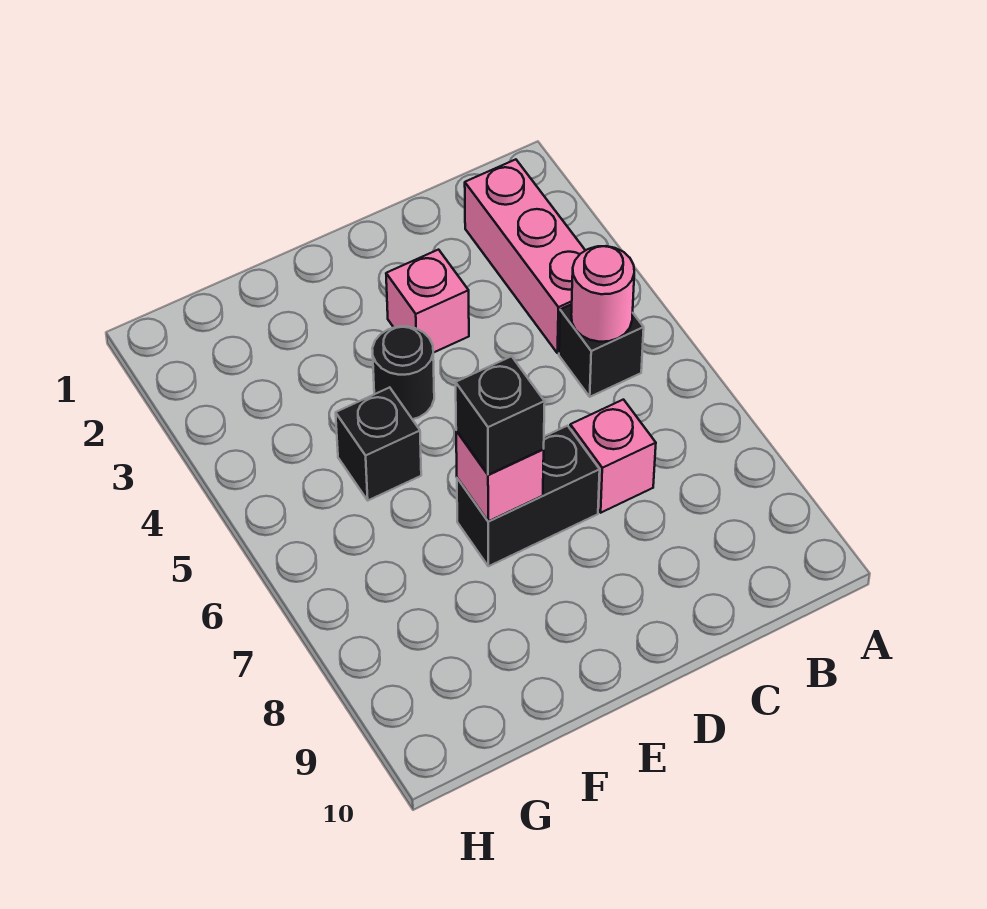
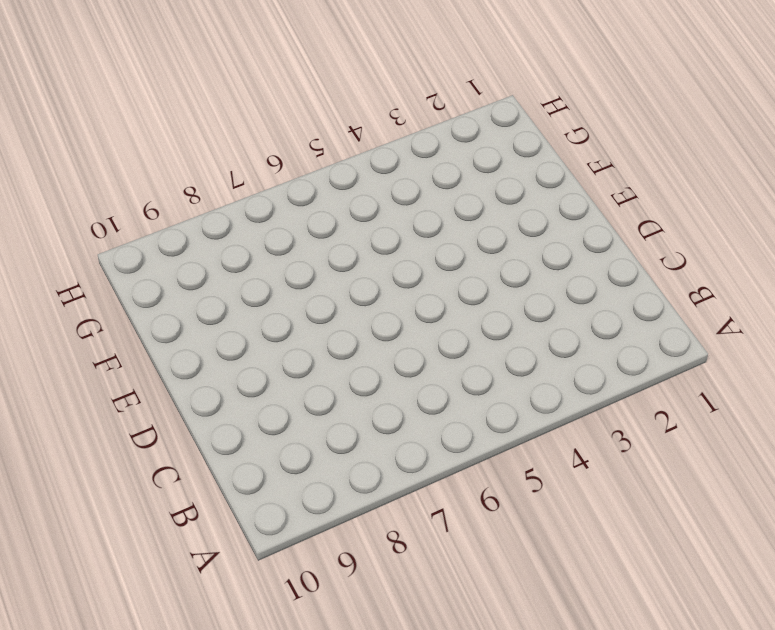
none -> pink brick B2:B4 level 1
none -> black brick B5 level 1

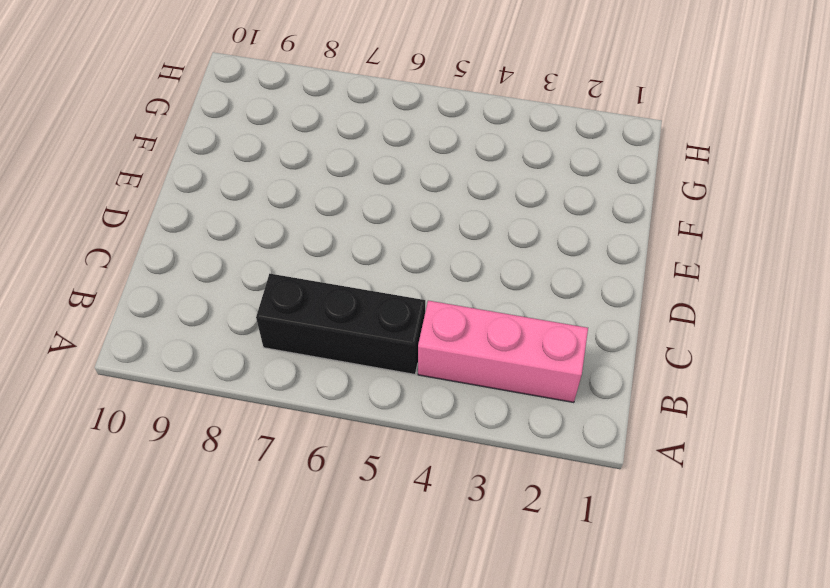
black brick B5:B7 level 1 -> black brick B5 level 1
none -> pink brick C7 level 1
none -> pink brick D3 level 1

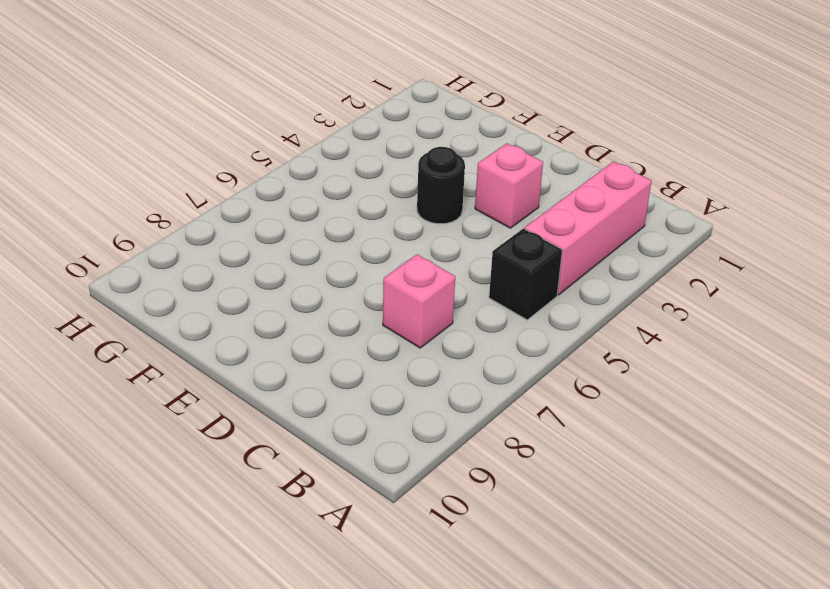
none -> black brick D7:E7 level 1
none -> black brick F5 level 1

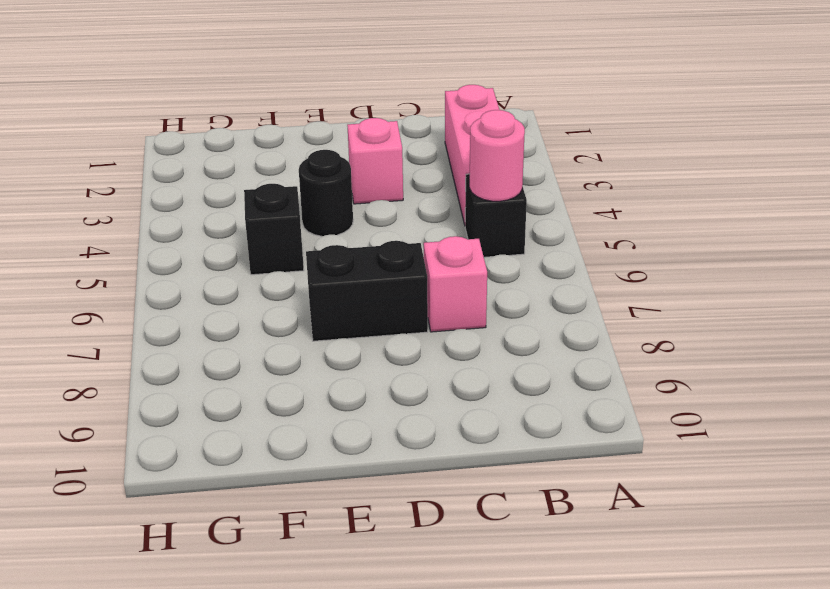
none -> pink brick E7 level 2
none -> black brick E7 level 3

